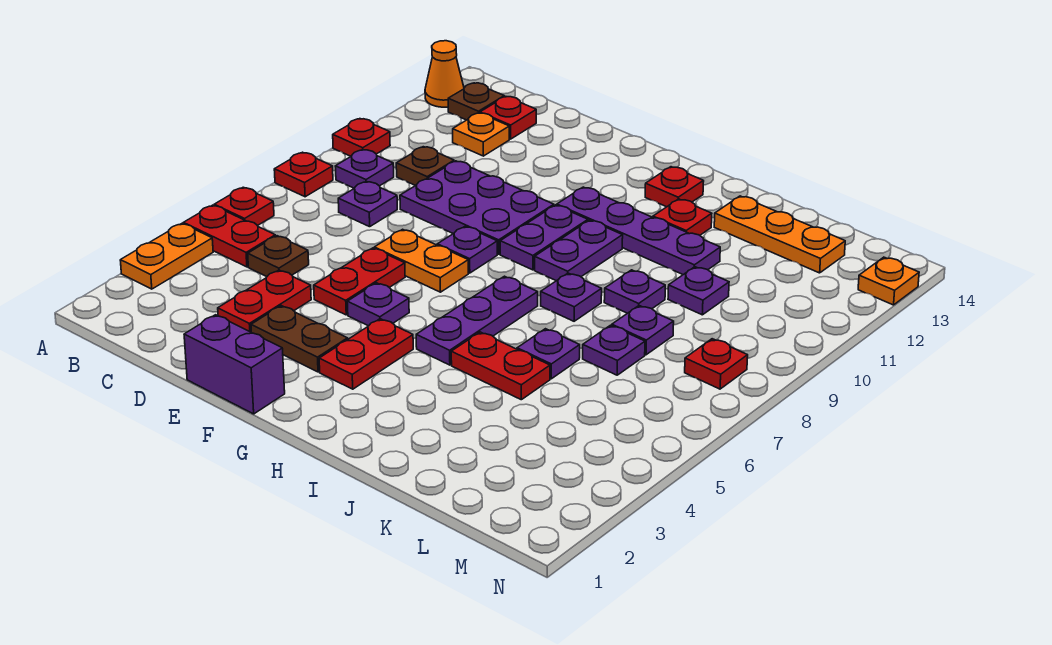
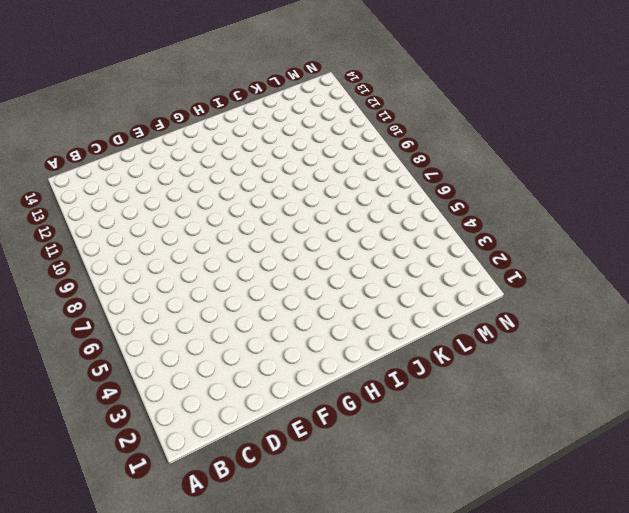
none -> orange plate A3:A4 level 1
none -> red plate A5:B5 level 1
none -> red plate A6 level 1
none -> red plate A8 level 1

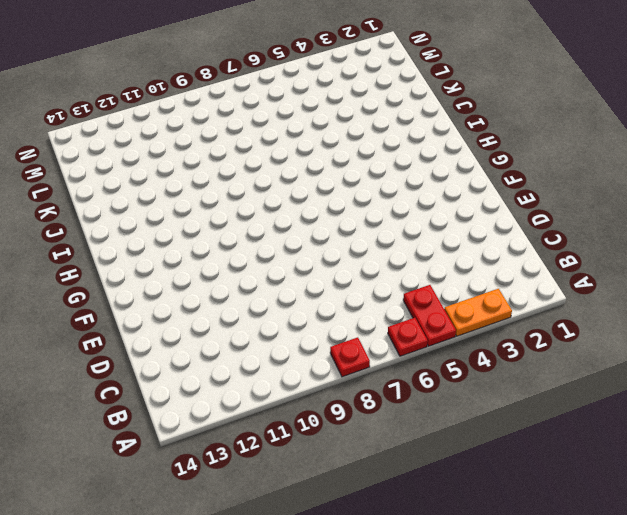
none -> red plate A10 level 1
none -> orange cone A13 level 1
none -> purple plate B9 level 1
none -> brown plate B13 level 1

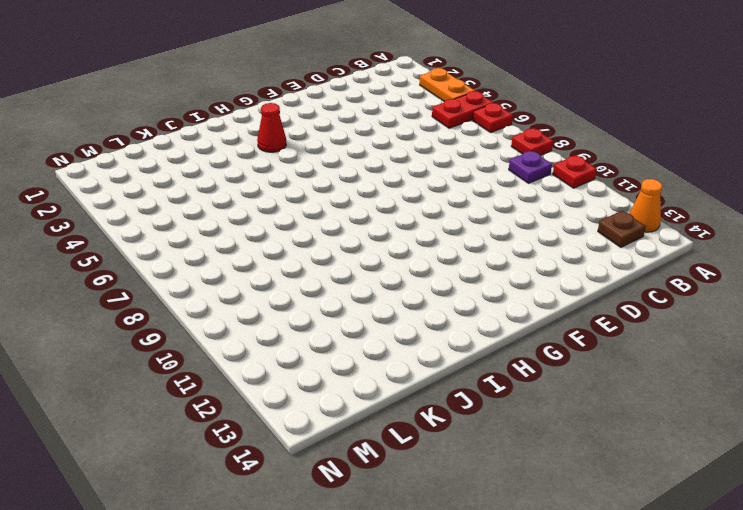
red cone H3 level 1 -> none
none -> brown plate C5 level 1
none -> purple plate C8 level 1
none -> brown plate C10 level 1
none -> orange plate C12 level 1

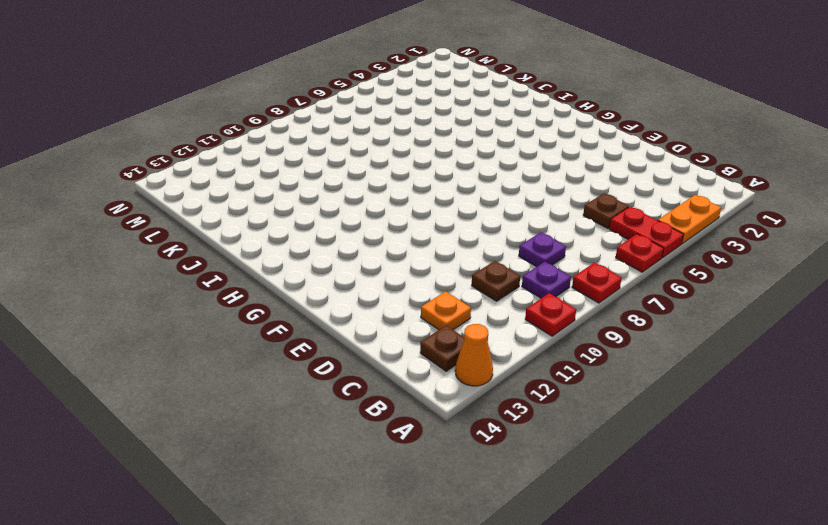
none -> red plate C13 level 1
none -> red plate D3:D4 level 1
none -> purple plate D9:F10 level 1
none -> purple brick E1:F1 level 1

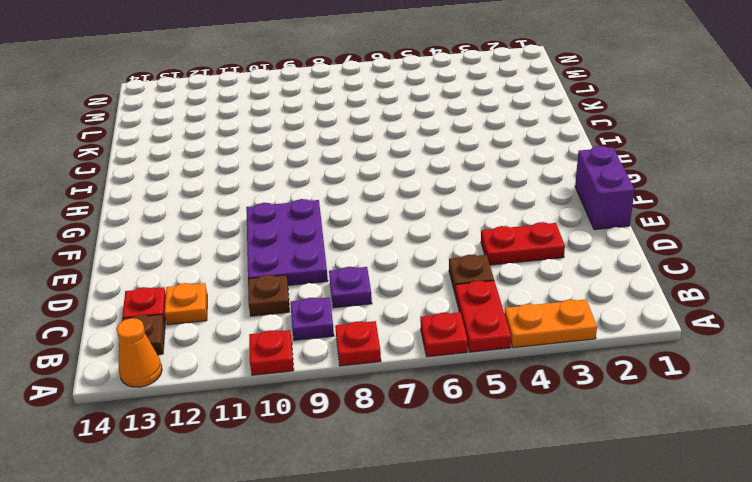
none -> brown plate E3:F3 level 1
none -> red plate E5:E6 level 1
none -> orange plate E7:F7 level 1
none -> purple plate F5 level 1

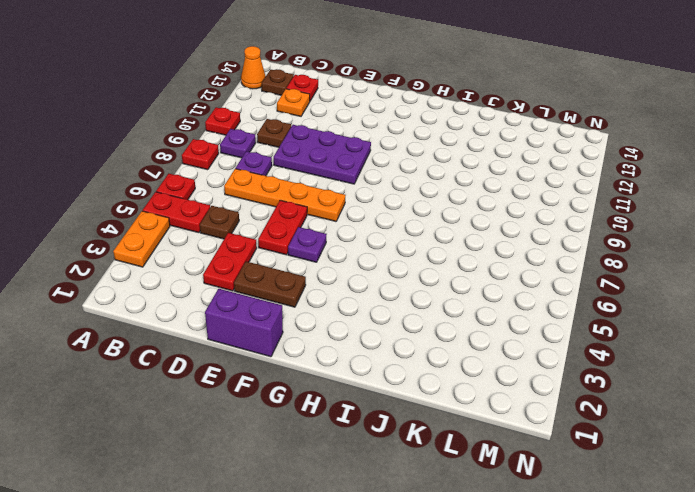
orange plate C7:F7 level 1 -> orange plate E7:F7 level 1
none -> purple plate F8 level 1
none -> red plate G3:G4 level 1
none -> purple plate G9:G10 level 1
none -> purple plate G11:J11 level 1

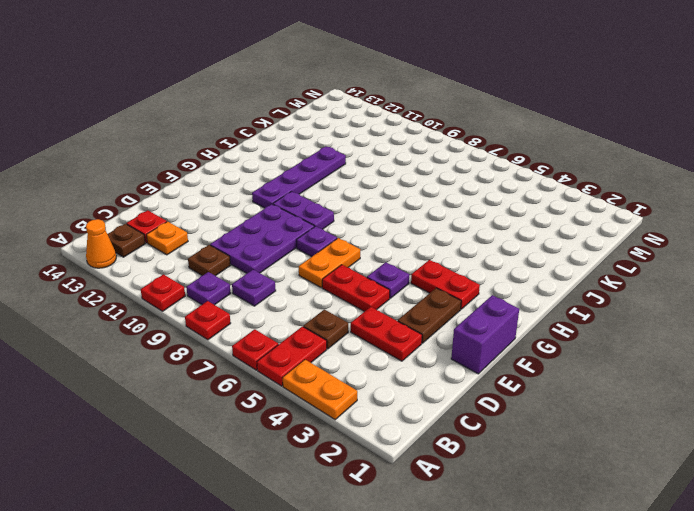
none -> purple plate H5:H7 level 1
none -> purple plate H9:H10 level 1
none -> red plate H13 level 1
none -> red plate I5:J5 level 1

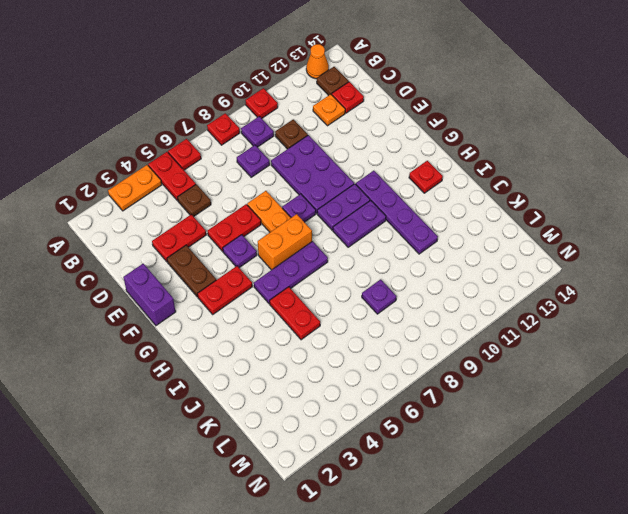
orange brick G6:G7 level 1 -> none
none -> purple plate I8 level 1
none -> red plate I12 level 1
none -> purple plate J6 level 1
none -> purple plate J9 level 1

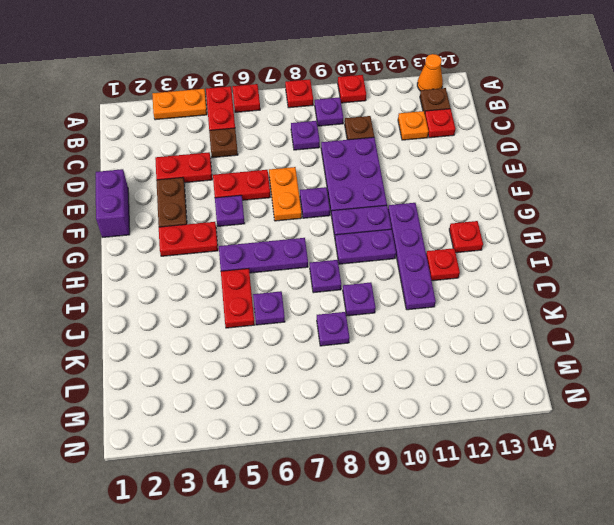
none -> orange plate J13:L13 level 1
none -> purple plate K7 level 1
none -> purple plate K10 level 1
none -> red plate M8 level 1

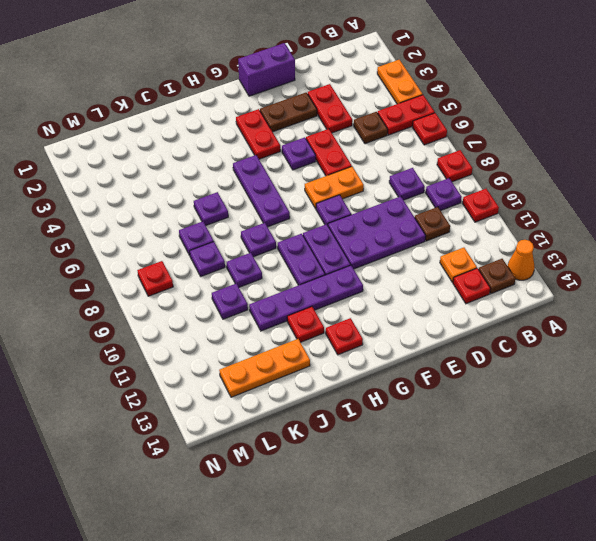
none -> red plate I5:J5 level 1
none -> orange plate N13 level 1

